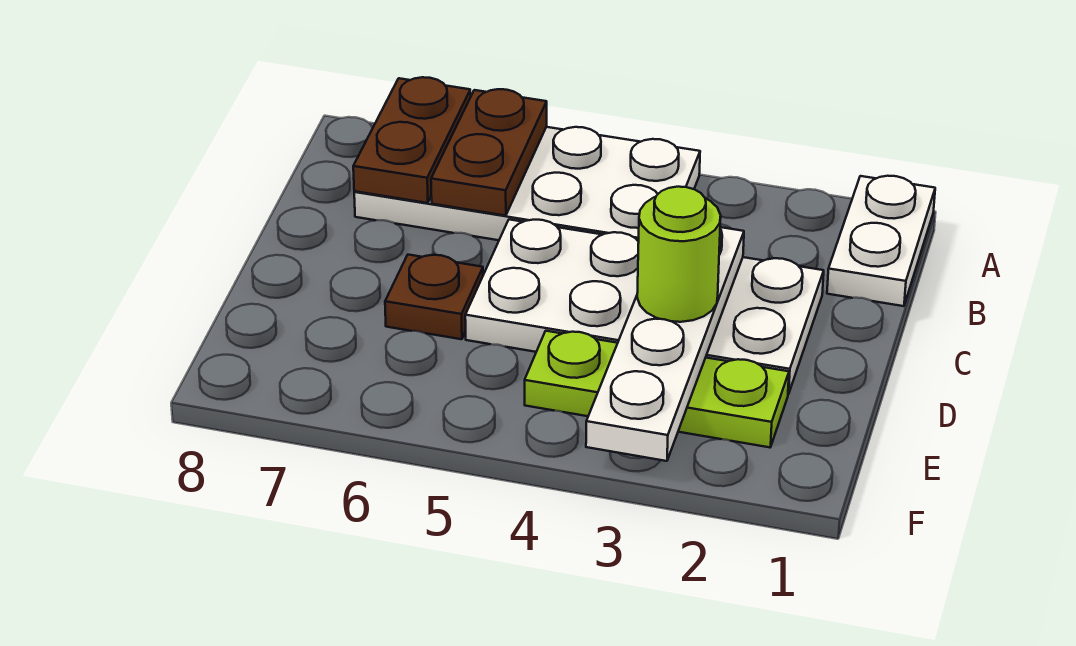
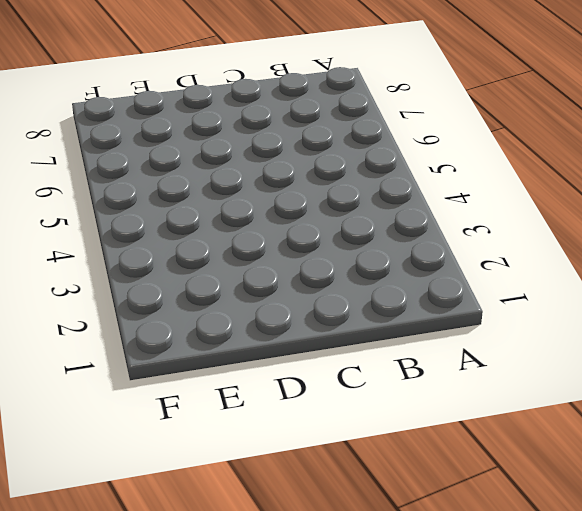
none -> white plate A1:B1 level 1
none -> white plate A4:B7 level 1

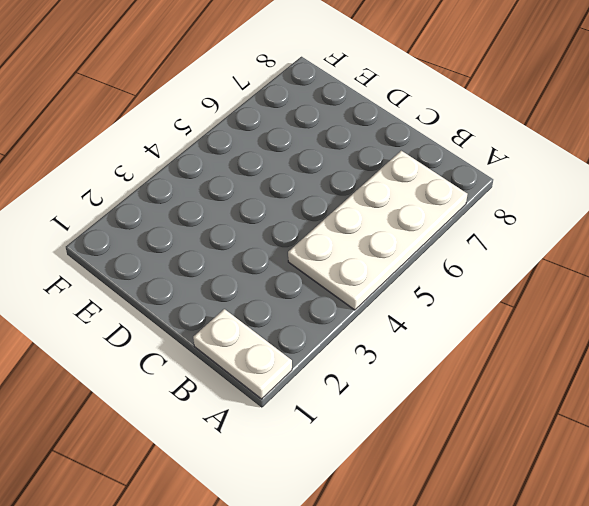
none -> white plate C2:D5 level 1
none -> brown plate D6 level 1

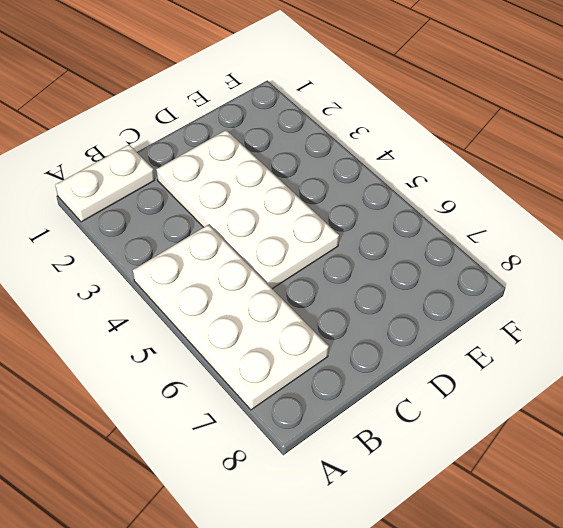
none -> brown plate D6 level 1
none -> lime plate E2:E4 level 1

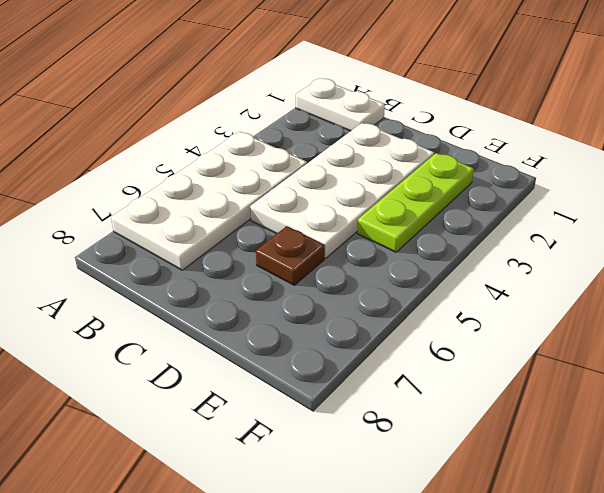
none -> brown plate A6:B6 level 2
none -> brown plate A7:B7 level 2

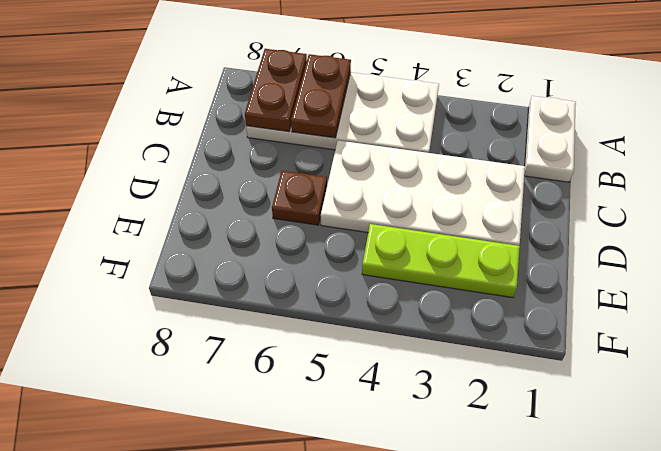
none -> white plate C3:F3 level 2
none -> lime round brick D3 level 3

